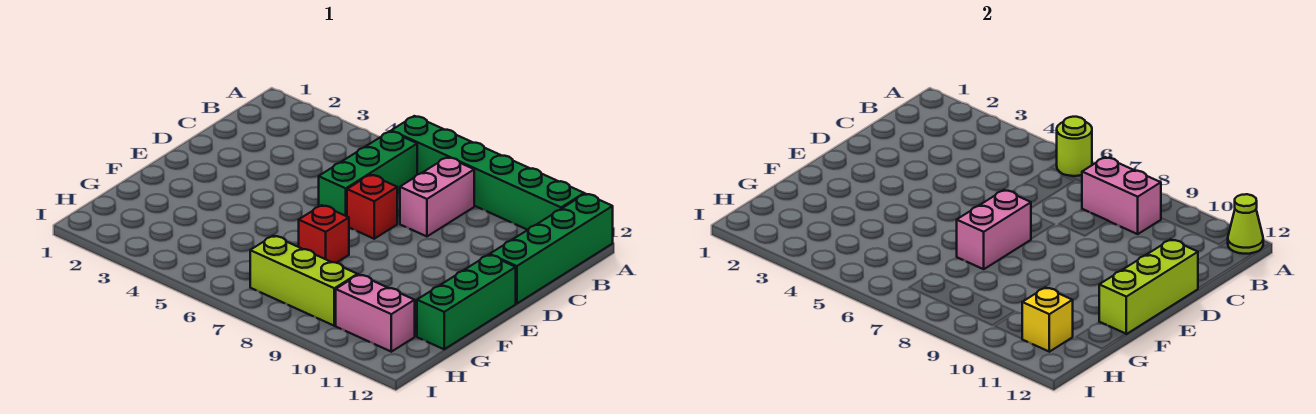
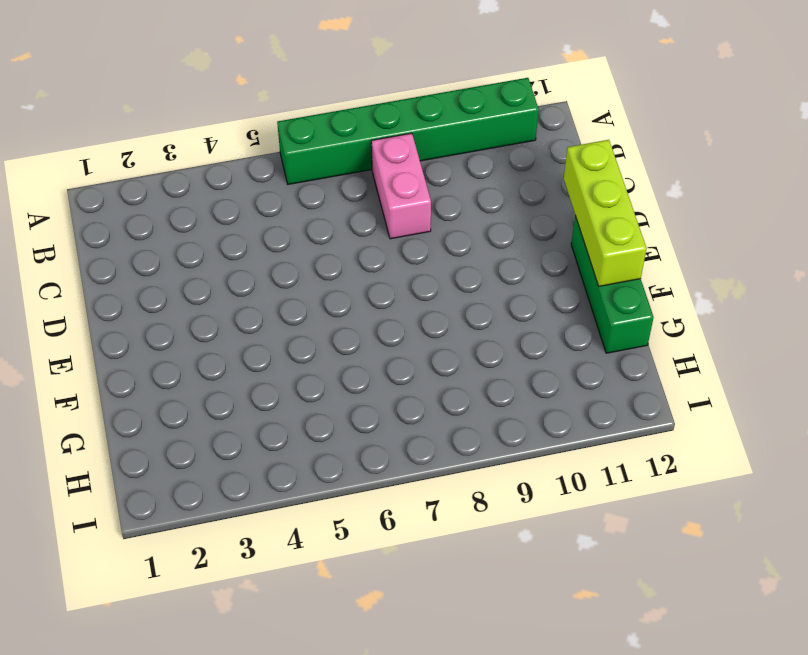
none -> green brick A12:D12 level 1
none -> green brick B6:D6 level 1
none -> red brick D7 level 1

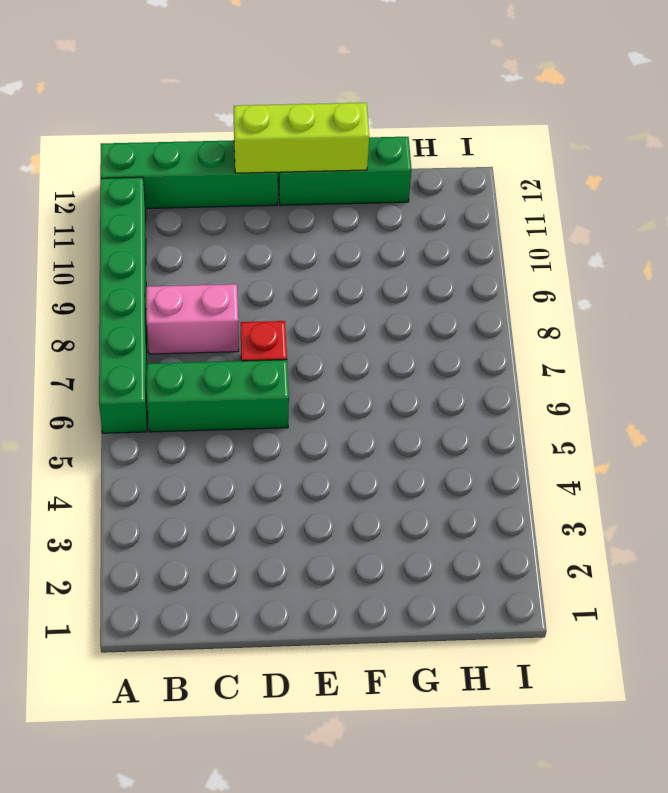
none -> red brick F7 level 1
none -> lime brick H7:H9 level 1
none -> pink brick H10:H11 level 1

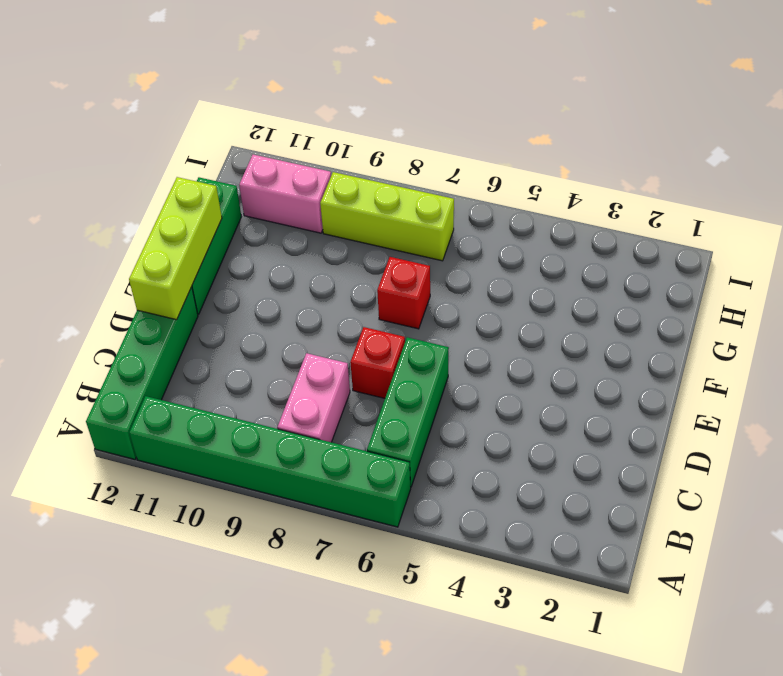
none -> lime round brick A6 level 2
none -> lime cone A12 level 2
none -> pink brick B8:B9 level 2

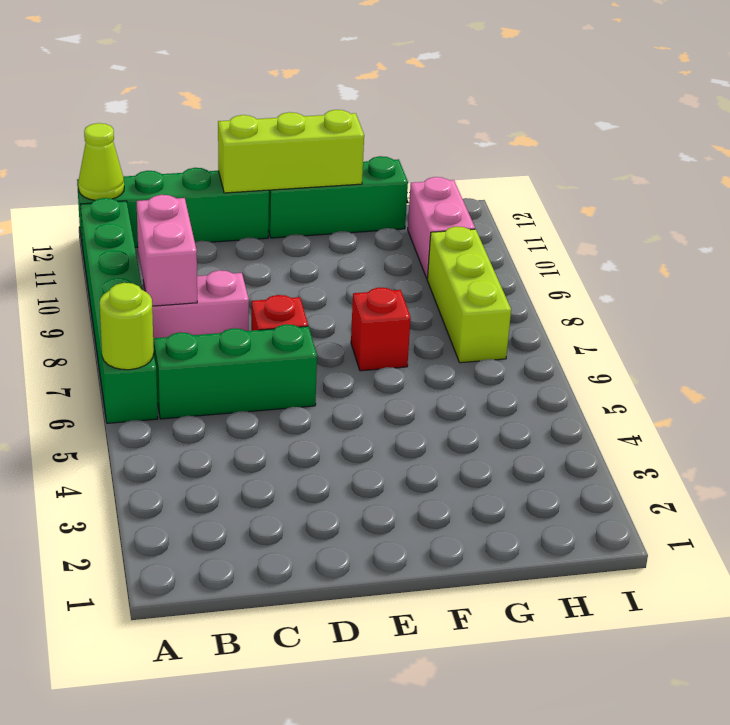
none -> pink brick E7:F7 level 2
none -> yellow brick H11 level 2

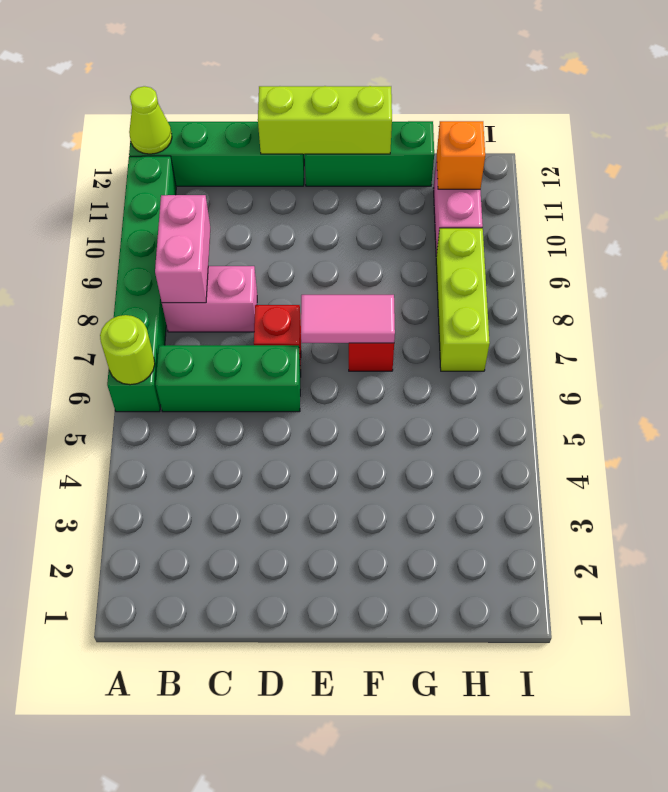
pink tile E7:F7 level 2 -> pink brick E7:F7 level 2
orange brick H11 level 2 -> yellow brick H11 level 2

